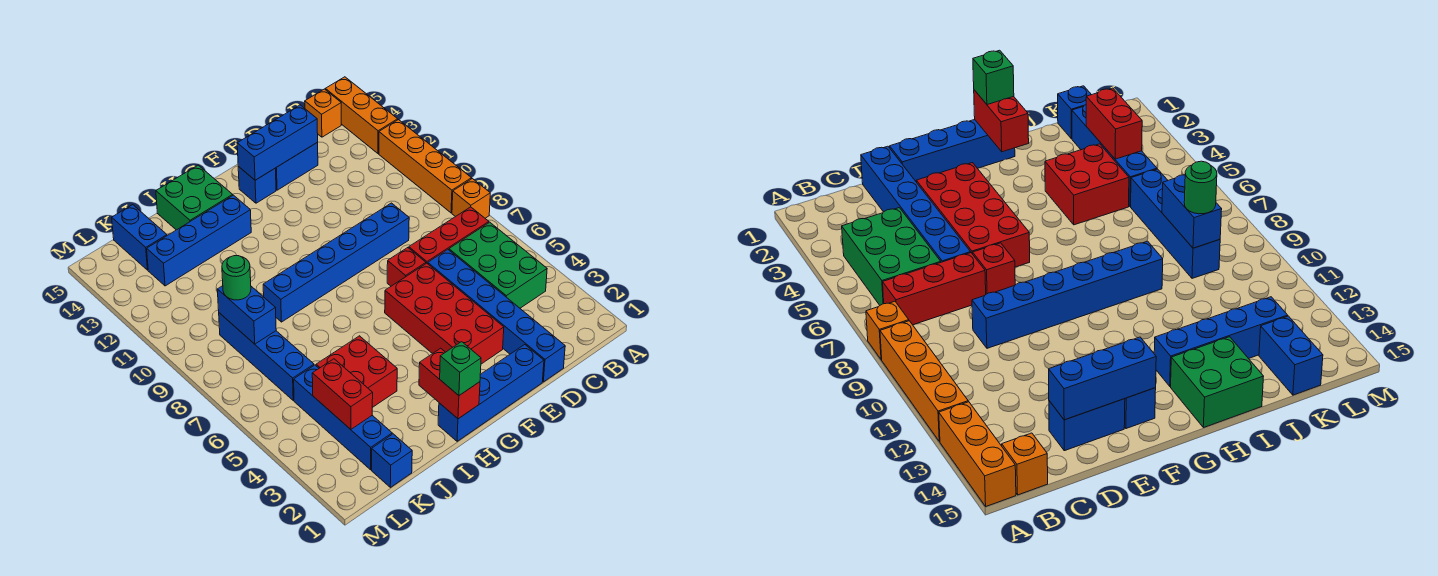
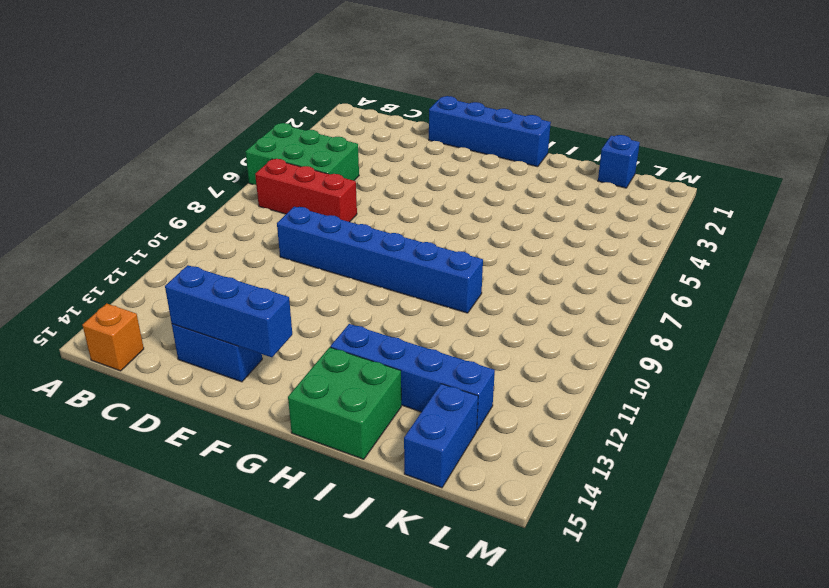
green brick A5:C6 level 1 -> green brick B4:C6 level 1
none -> orange brick A8 level 1
none -> orange brick A9:A12 level 1
none -> orange brick A13:A15 level 1

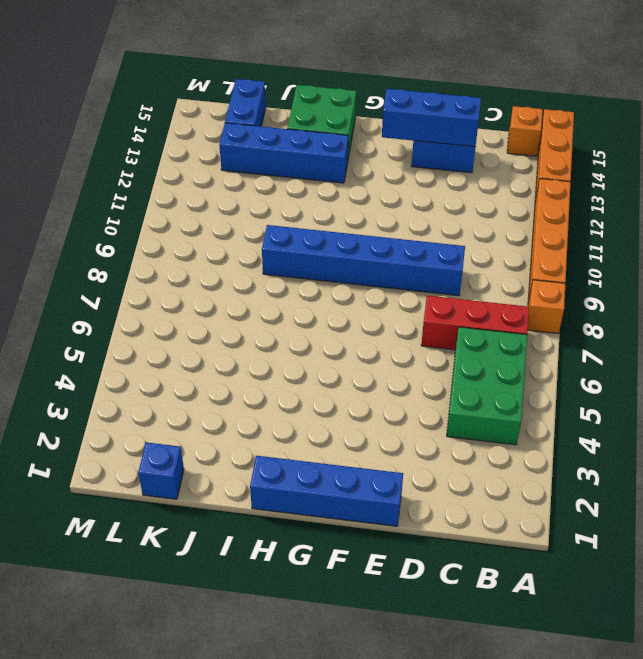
none -> blue brick D1:D6 level 1
none -> red brick E3:F6 level 1
none -> red brick E7 level 1

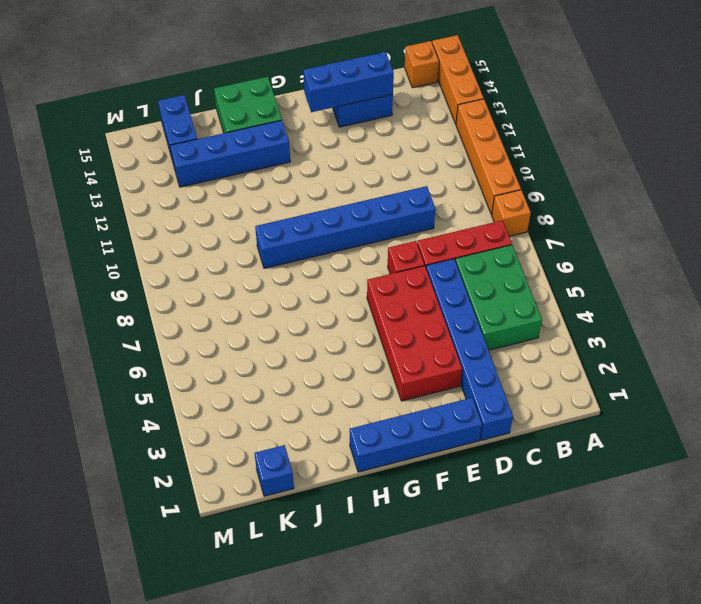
none -> blue brick F14 level 1
none -> red brick I4:J5 level 1
none -> blue brick K2:K5 level 1

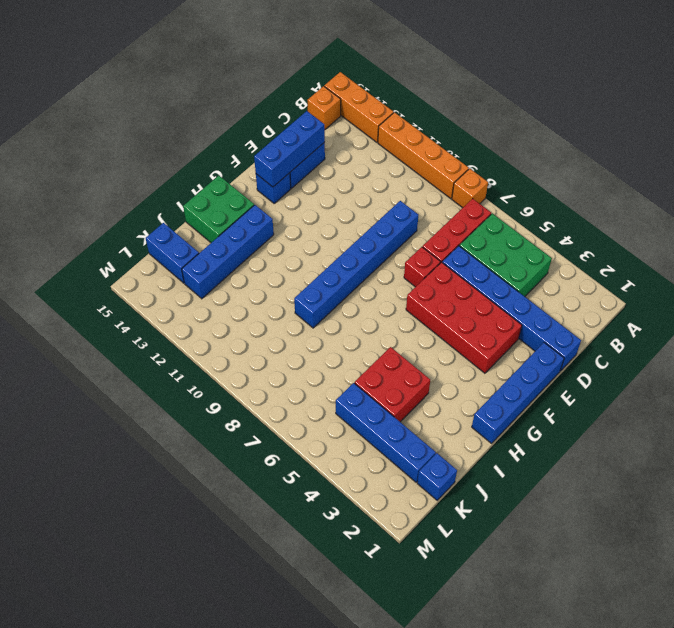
none -> blue brick K6:K9 level 1
none -> red brick H1:H2 level 2
none -> red brick K3:K4 level 2

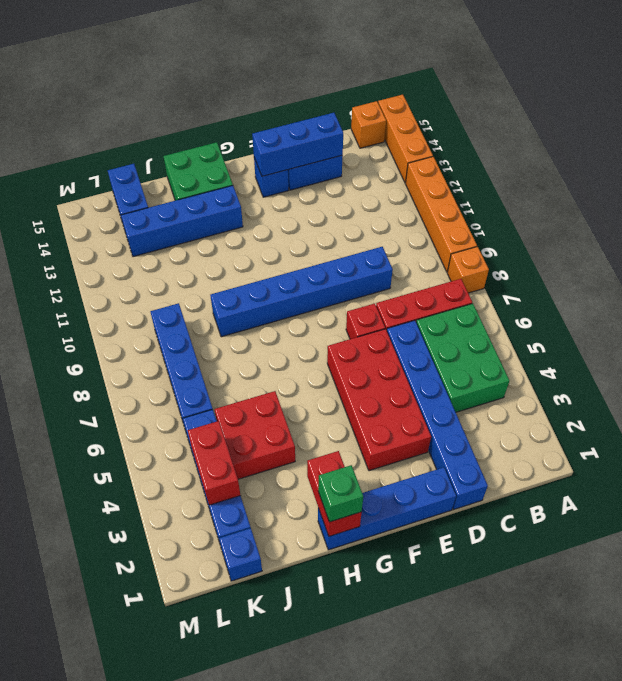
none -> blue brick K8:K9 level 2
none -> green round brick K9 level 3

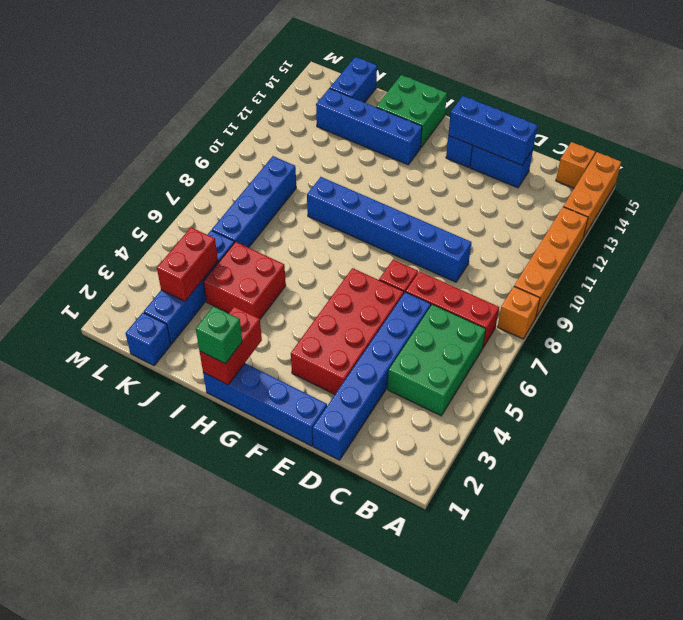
none -> blue brick K8:K9 level 2
none -> green round brick K9 level 3

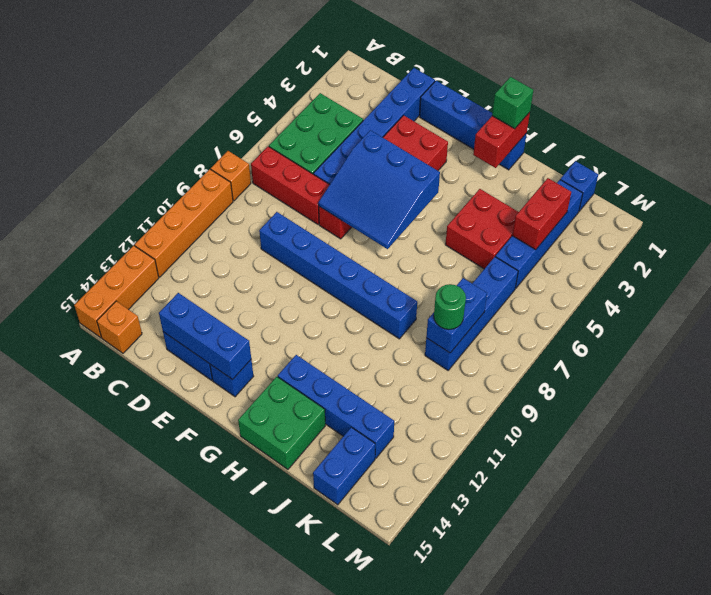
blue slope E5:G7 level 2 top 5 -> none

